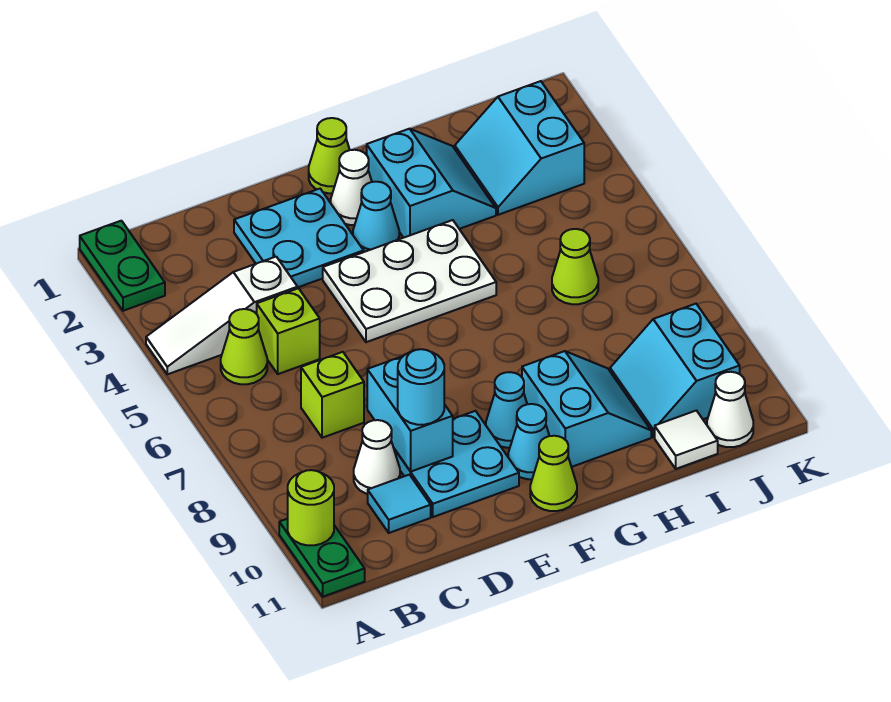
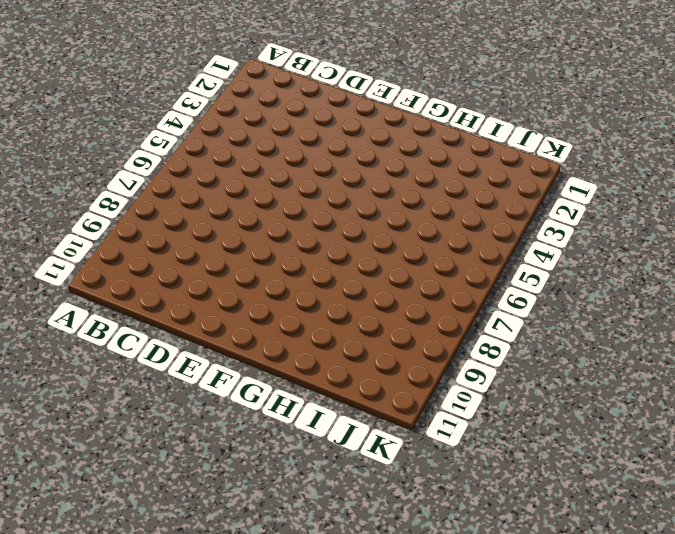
none -> green plate A1:A2 level 1
none -> white slope A4:C4 level 1 top C
none -> green plate A10:A11 level 1

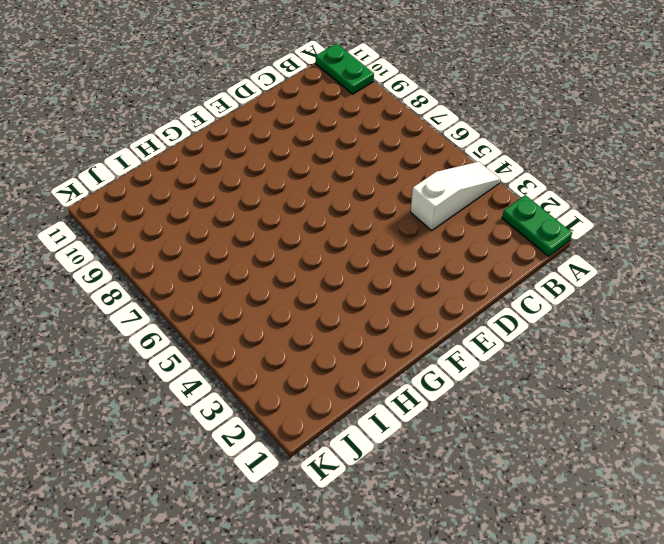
none -> lime cone B5 level 1
none -> lime brick C5 level 1
none -> lime brick C7 level 1

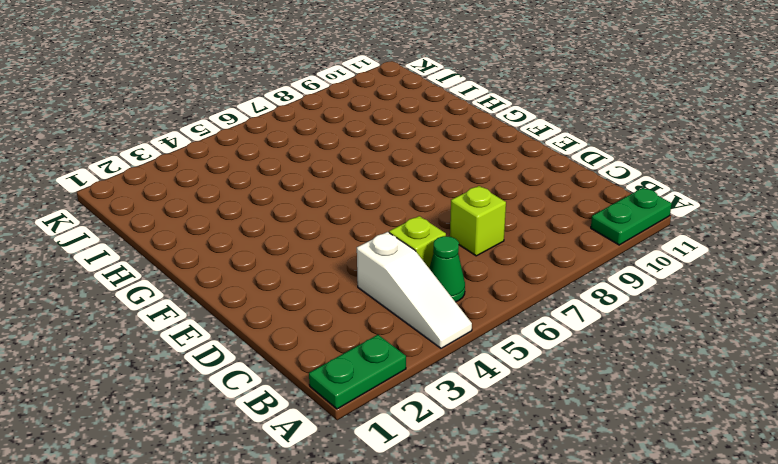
green cone B5 level 1 -> lime cone B5 level 1
none -> white cone C9 level 1
none -> cyan tile C10 level 1
none -> cyan plate D2:E3 level 1

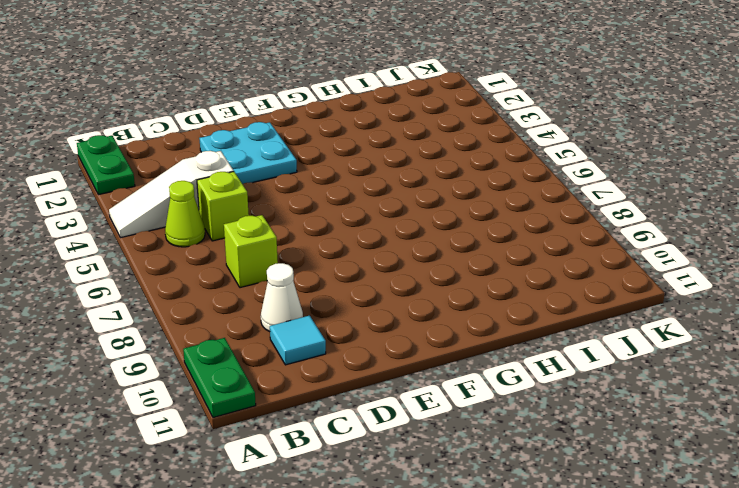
none -> cyan plate D9:E10 level 1
none -> white plate E4:G5 level 1
none -> lime cone F1 level 1

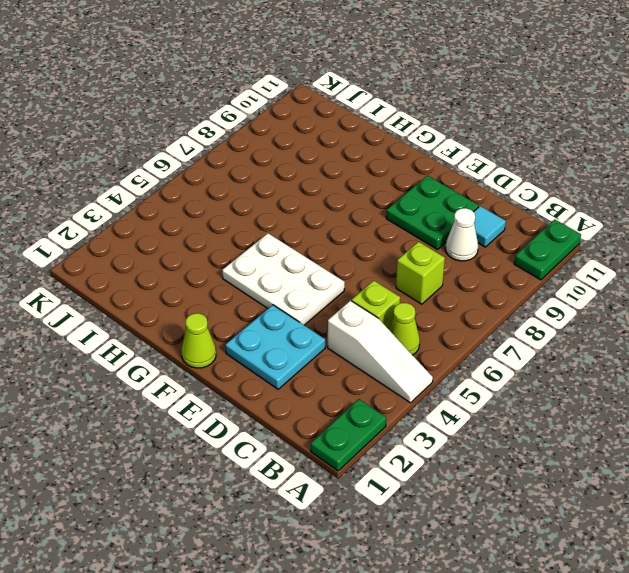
green plate D9:E10 level 1 -> cyan plate D9:E10 level 1
none -> white cone F2 level 1
none -> cyan cone F3 level 1
none -> cyan cone F9 level 1

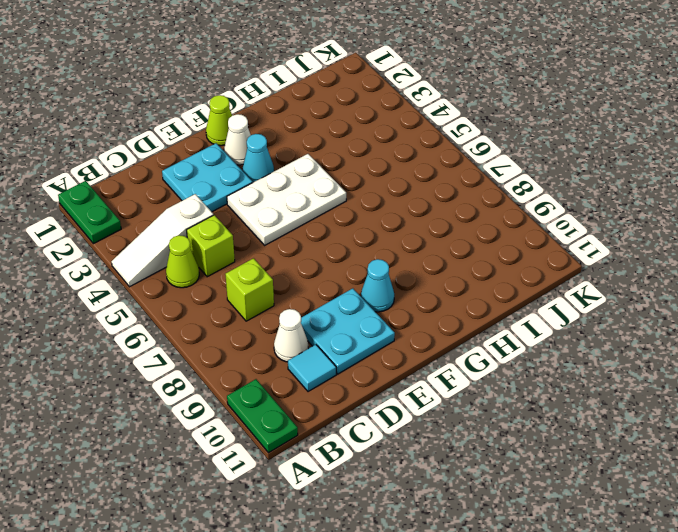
none -> cyan cone F10 level 1
none -> lime cone F11 level 1
none -> cyan slope G2:H3 level 1 top G

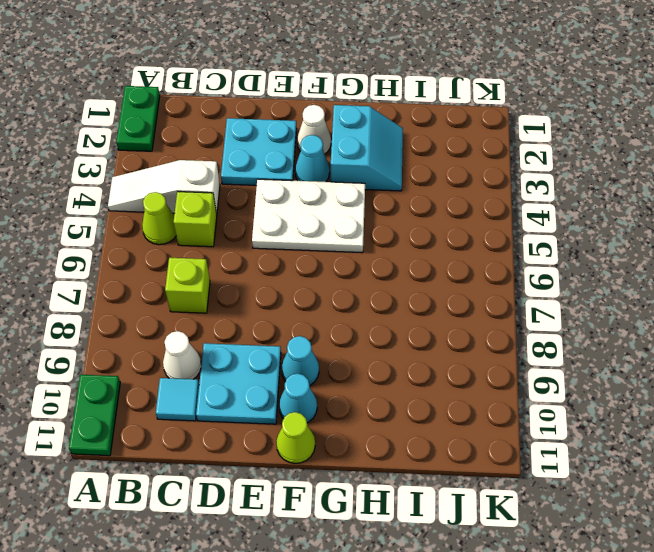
none -> lime cone F1 level 1
none -> cyan slope G9:H10 level 1 top G
none -> cyan slope I2:J3 level 1 top J

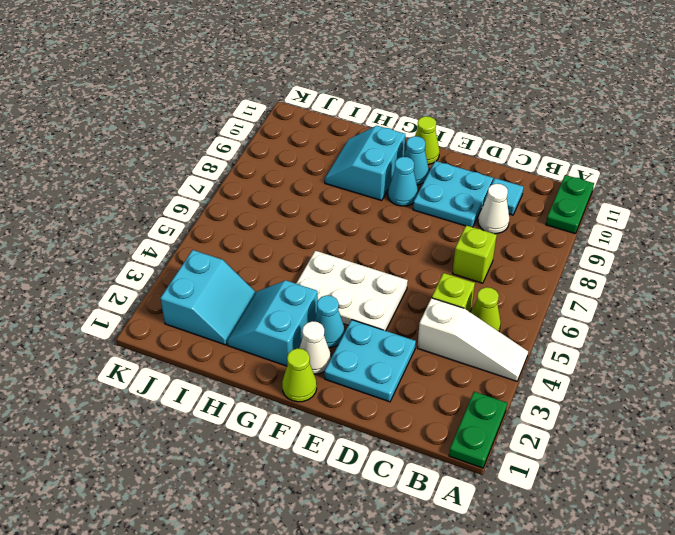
none -> lime cone I6 level 1
none -> cyan slope I9:J10 level 1 top J
none -> white tile I11 level 1

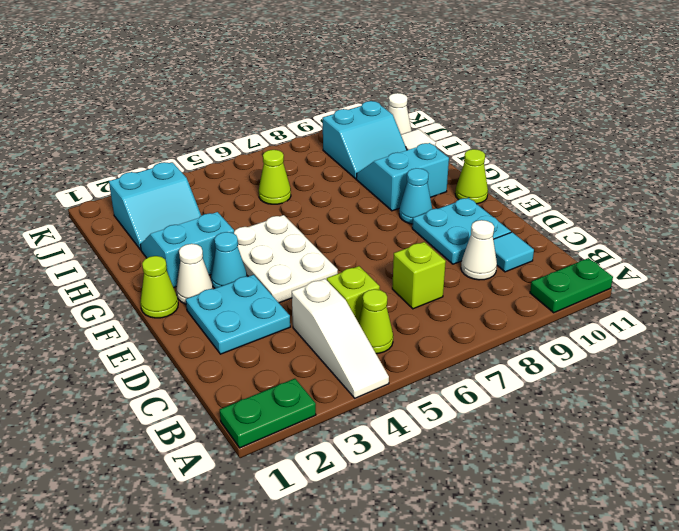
none -> cyan cone F10 level 1
none -> lime round brick A10 level 2
none -> cyan brick D8:D9 level 2

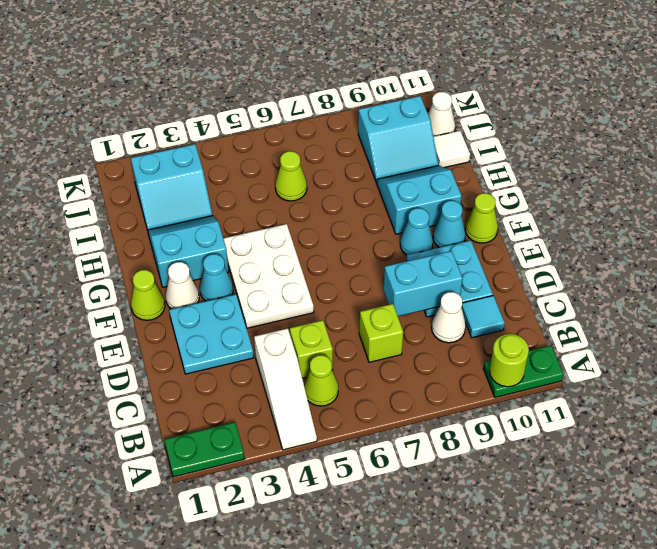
none -> cyan round brick D9 level 3

